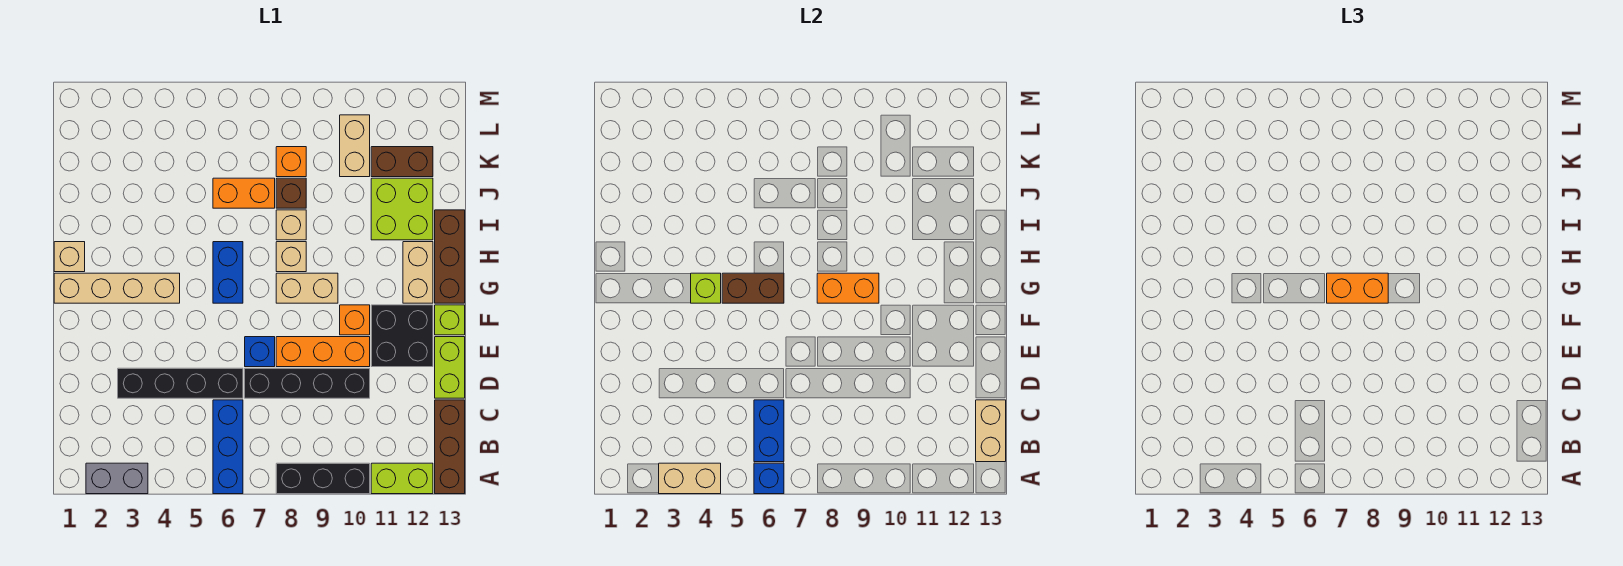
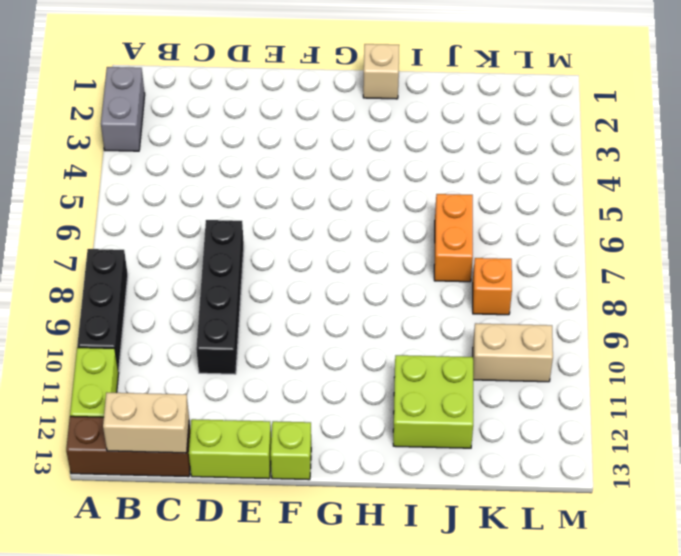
none -> blue brick A6:C6 level 1
none -> black brick D3:D6 level 1
none -> blue brick E7 level 1
none -> orange brick E8:E10 level 1

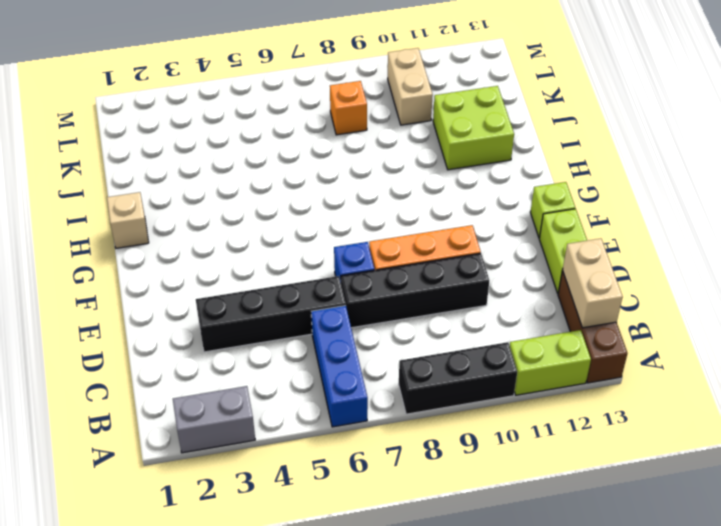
none -> black brick E11:F12 level 1
none -> orange brick F10 level 1
none -> tan brick G1:G4 level 1
none -> blue brick G6:H6 level 1

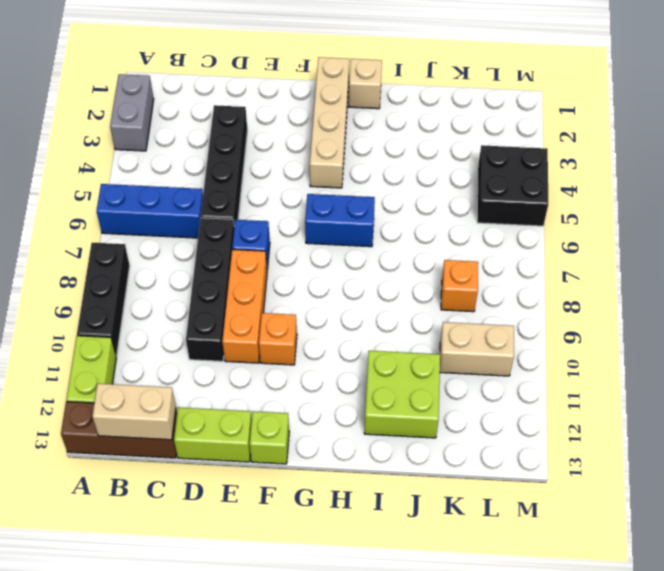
black brick L4:M5 level 1 -> black brick E11:F12 level 1
none -> tan brick G8:G9 level 1
none -> tan brick G12:H12 level 1
none -> brown brick G13:I13 level 1
none -> tan brick H8 level 1

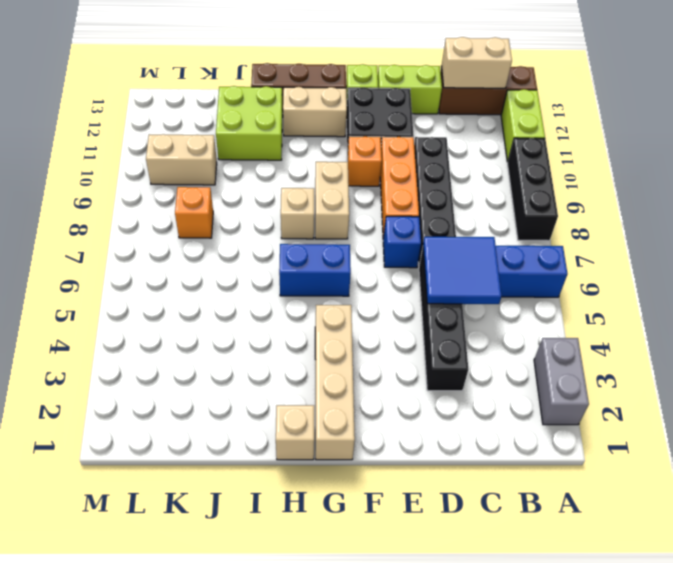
blue tile C5:D6 level 2 -> blue brick B6:C6 level 2
none -> tan brick I8 level 1
none -> orange brick J6:J7 level 1
none -> brown brick J8 level 1
none -> brown brick K11:K12 level 1

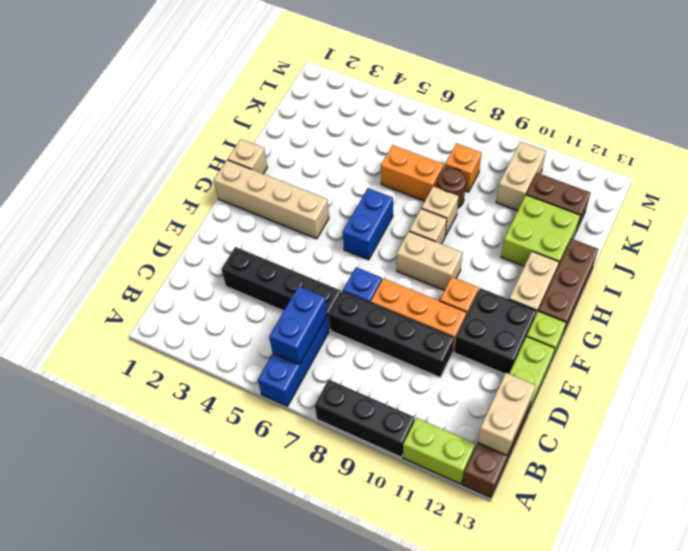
brown round brick J8 level 1 -> brown brick J8 level 1
none -> grey brick A2:A3 level 1
none -> tan brick A3:A4 level 2
none -> blue brick A6 level 2
none -> lime brick G4 level 2

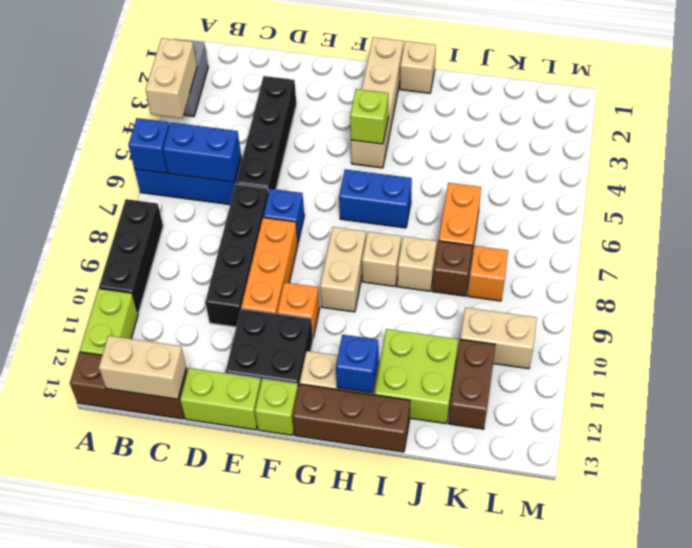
blue brick H12 level 2 -> none
none -> brown brick G5:G6 level 2
none -> orange brick G8:G9 level 2
none -> orange brick G7:G8 level 3

